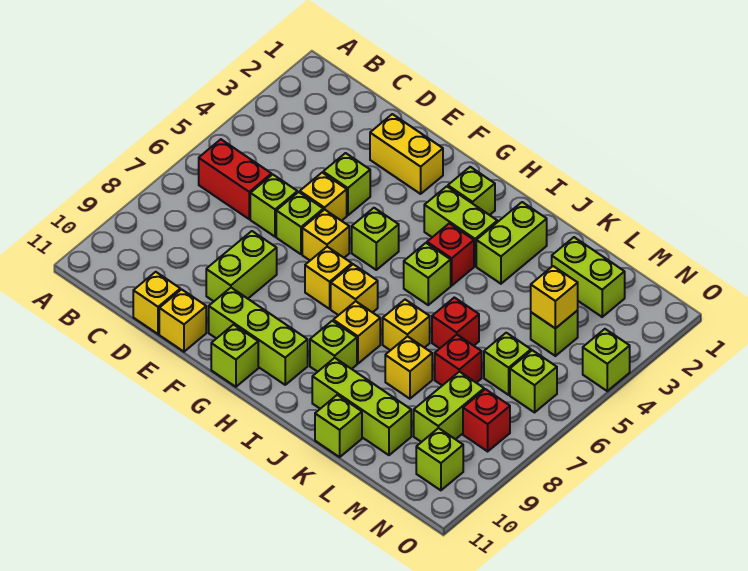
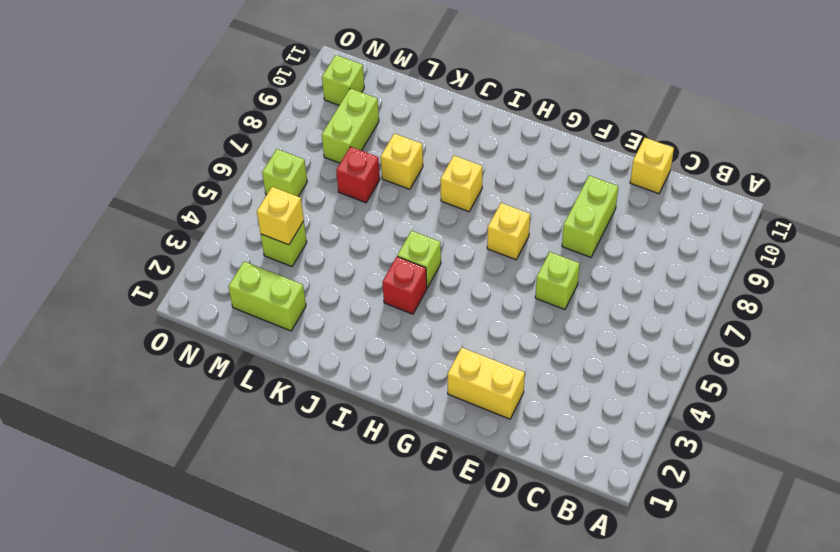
none -> red brick B6:C6 level 1
none -> lime brick D6 level 1
none -> lime brick E4 level 1
none -> yellow brick E5 level 1

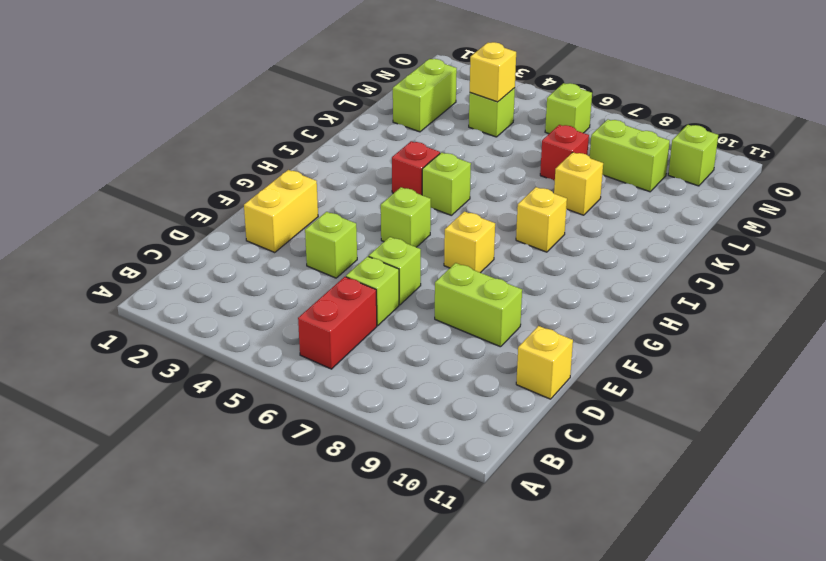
none -> yellow brick E5 level 1
none -> yellow brick E11 level 1
none -> yellow brick F6 level 1
none -> lime brick F10:H10 level 1

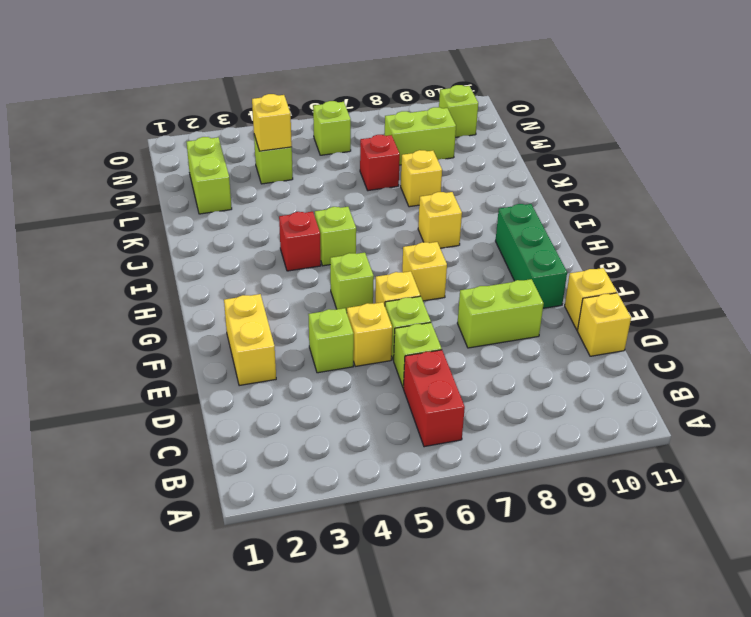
green brick F10:H10 level 1 -> lime brick F10:H10 level 1
none -> lime brick G11 level 1
none -> lime brick H2 level 1
none -> lime brick H3:I3 level 1
none -> yellow brick H7 level 1

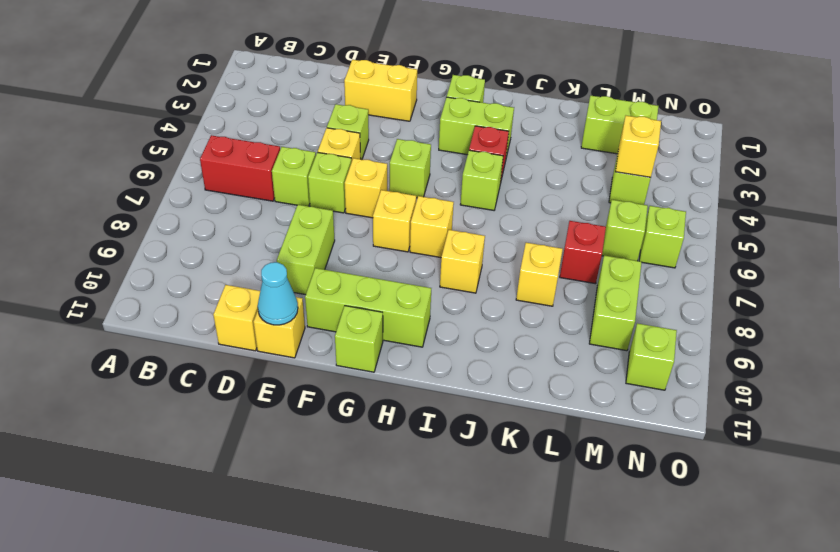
cyan cone E11 level 2 -> none
none -> lime brick I9 level 1
none -> lime brick J2:J3 level 1
none -> yellow brick J7 level 1
none -> lime brick J10:L10 level 1

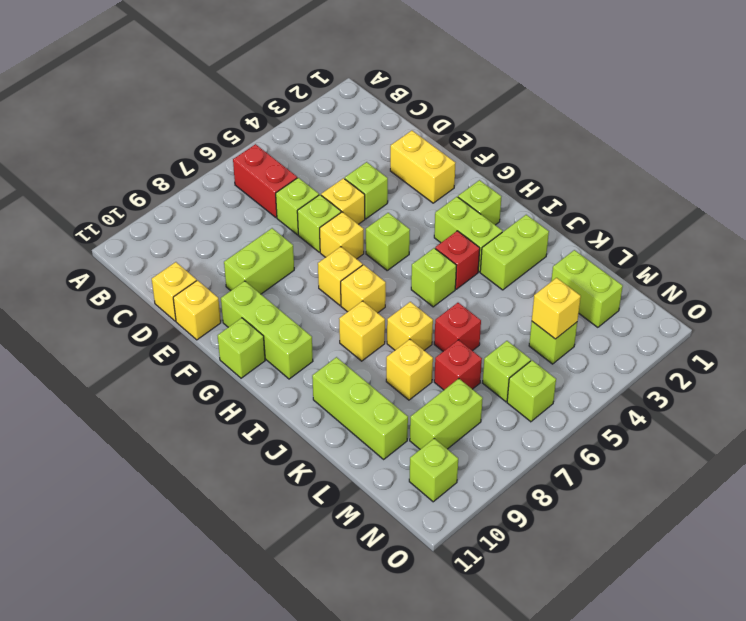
none -> lime brick I9 level 1
none -> lime brick K11 level 1
none -> red brick N8 level 1
none -> lime brick O4 level 1

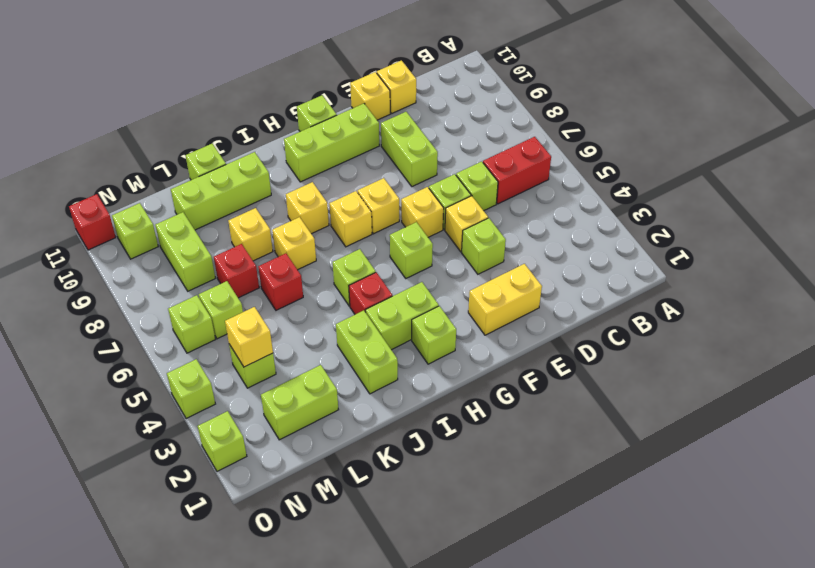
lime brick O2 level 1 -> lime brick I9 level 1
red brick O11 level 1 -> red brick N8 level 1

